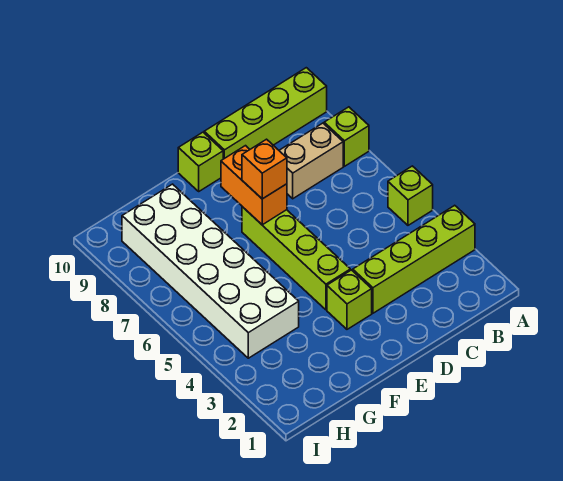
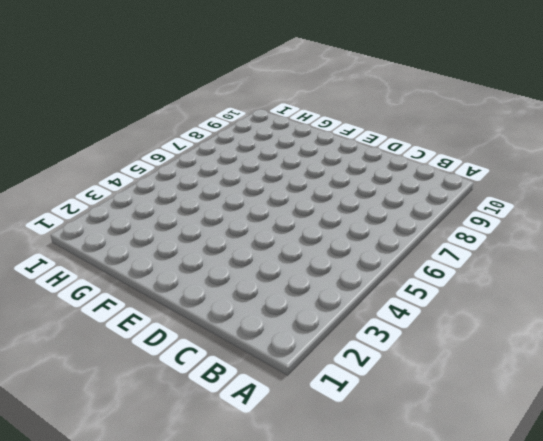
none -> lime brick A3:D3 level 1
none -> lime brick A5 level 1

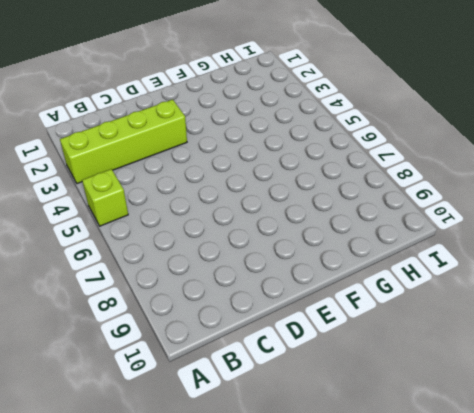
none -> lime brick A8 level 1
none -> lime brick A10:D10 level 1

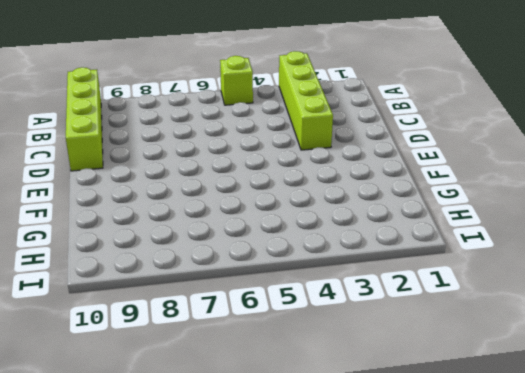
none -> lime brick A8 level 1
none -> tan brick B8:C8 level 1

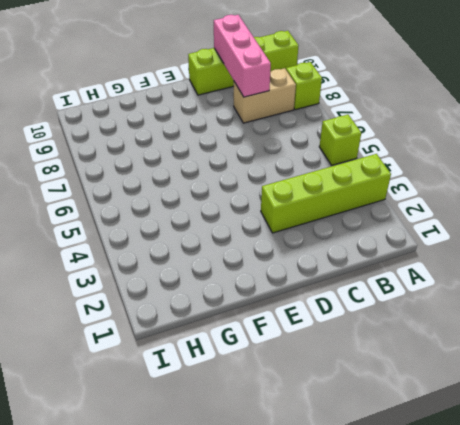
pink brick C8:C10 level 2 -> none
none -> lime brick E3 level 1
none -> lime brick E4:E7 level 1

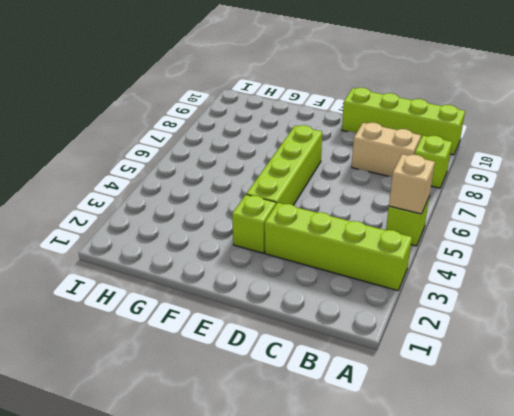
tan brick A5 level 2 -> none
none -> lime brick E10 level 1
none -> white brick G4:H9 level 1

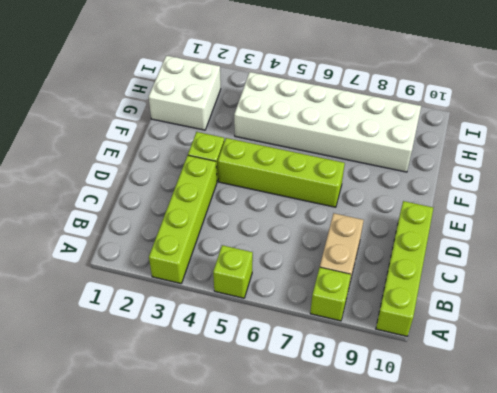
white brick G1:H2 level 1 -> none
none -> lime brick E10 level 1
none -> orange brick E7:E8 level 2

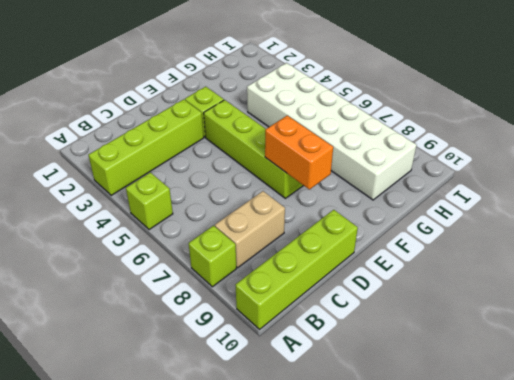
none -> lime brick E10 level 1
none -> orange brick E7 level 3

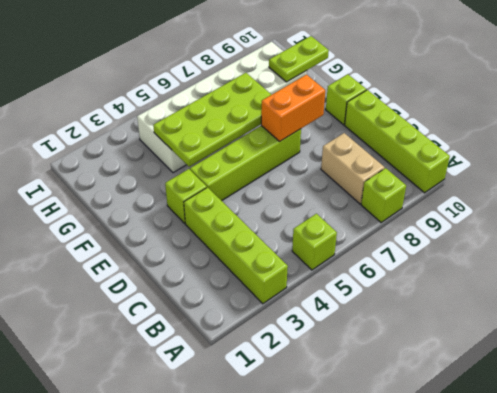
lime plate F4:G7 level 2 -> none
lime plate G9:G10 level 2 -> none
none -> orange brick E7 level 3

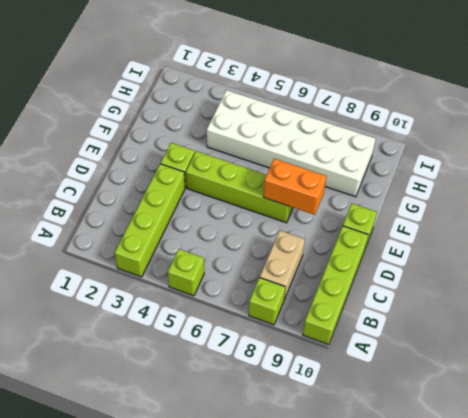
none -> orange brick E7 level 3

